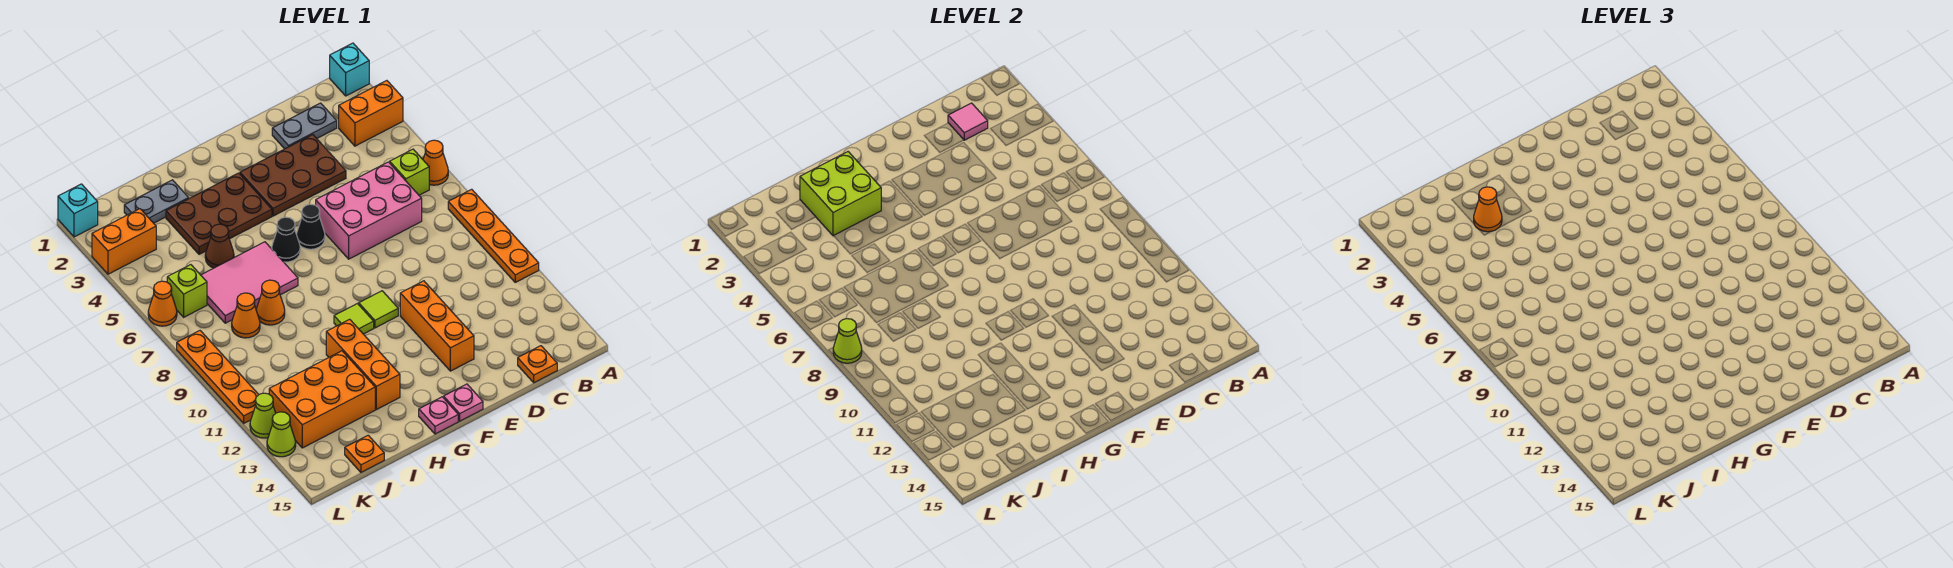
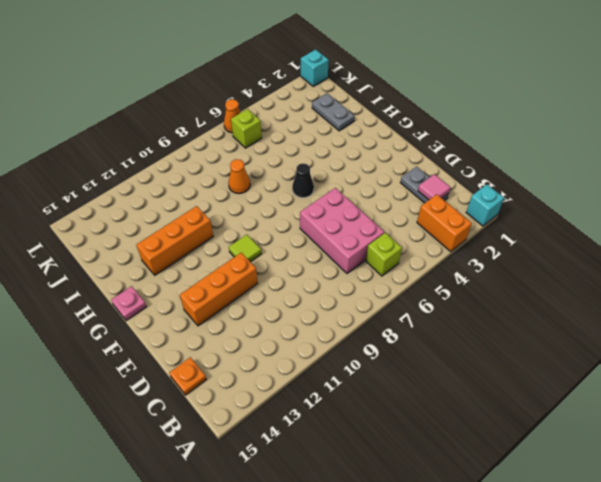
none -> orange cone A6 level 1
none -> orange plate A8:A11 level 1
none -> brown plate D3:F4 level 1
none -> black cone F6 level 1

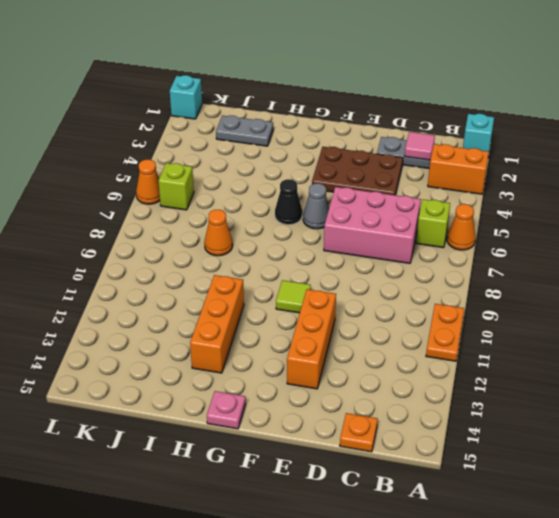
orange plate A10:A11 level 1 -> orange plate A8:A11 level 1
grey cone F6 level 1 -> black cone F6 level 1
none -> pink plate F15 level 1
none -> brown plate G3:I4 level 1
none -> lime tile G10 level 1
none -> pink tile H6:J7 level 1

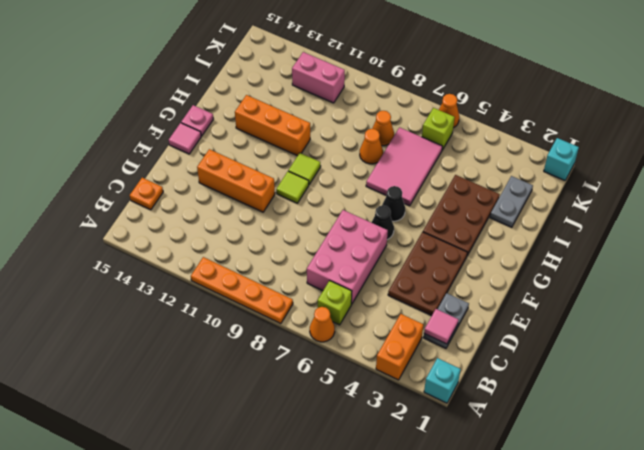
pink tile F15 level 1 -> pink plate F15 level 1
pink brick K11:K12 level 1 -> orange brick I12:K13 level 1
none -> brown cone I5 level 1
none -> orange plate J15 level 1
none -> orange brick K3:L3 level 1
none -> orange plate L8:L11 level 1

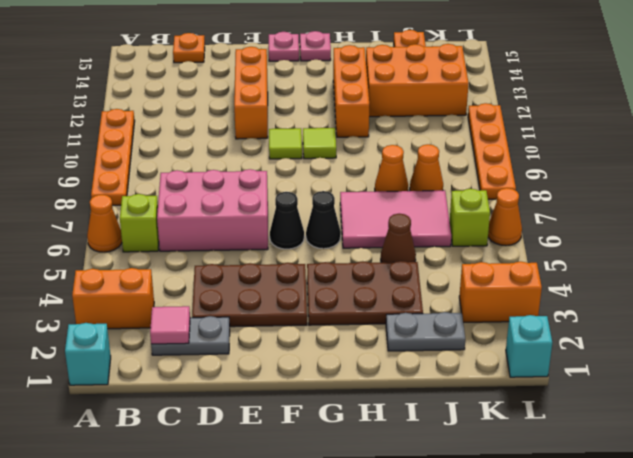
none -> lime cone L12 level 1
none -> lime cone L13 level 1
none -> lime brick H2:I3 level 2
none -> lime cone L8 level 2

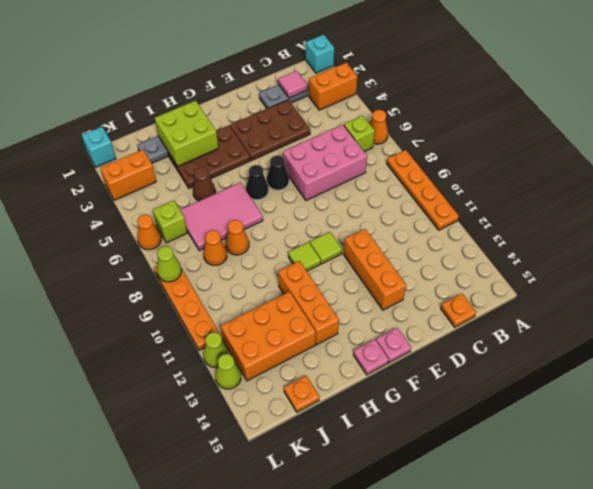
none -> orange cone I3 level 3

